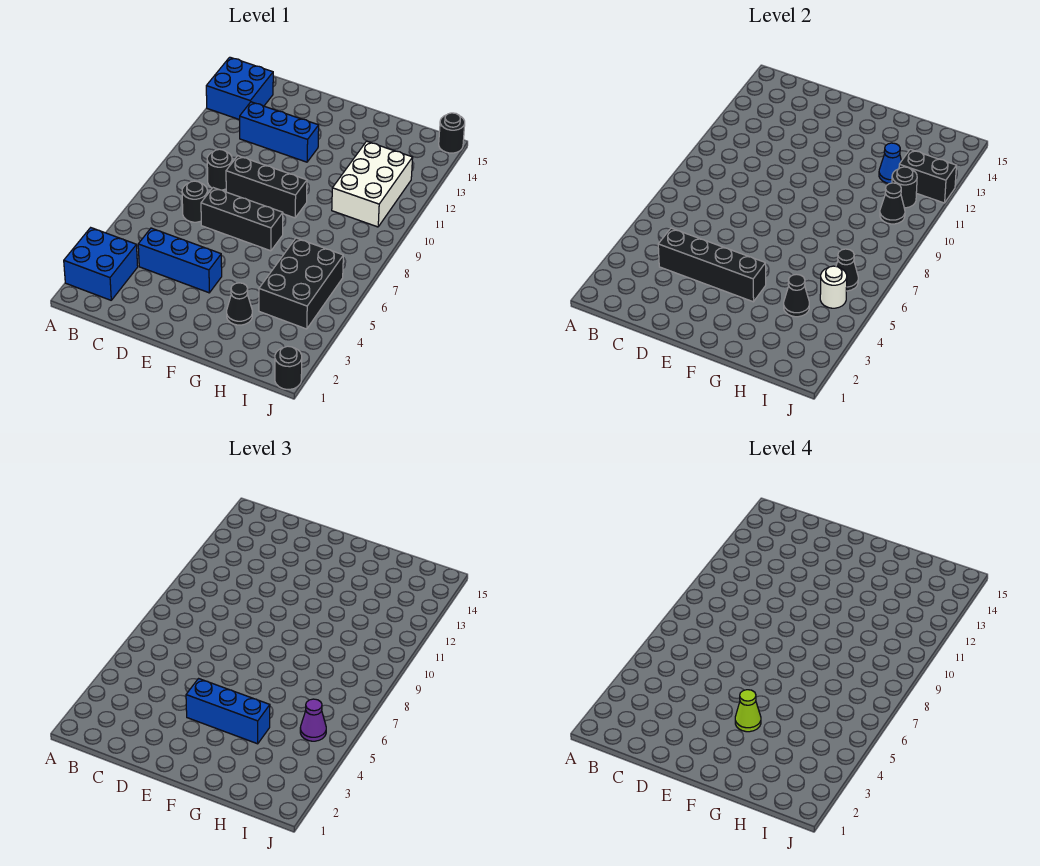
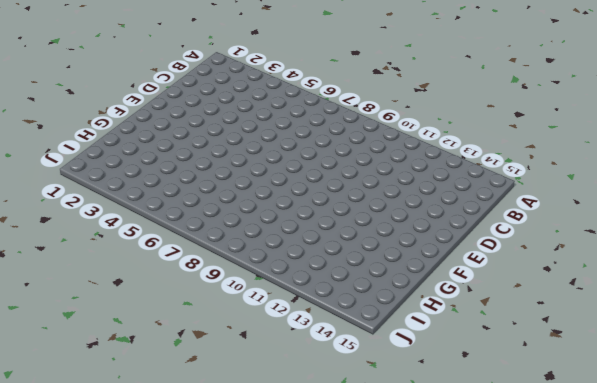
none -> blue brick A2:B3 level 1
none -> blue brick A13:B14 level 1
none -> blue brick C4:E4 level 1

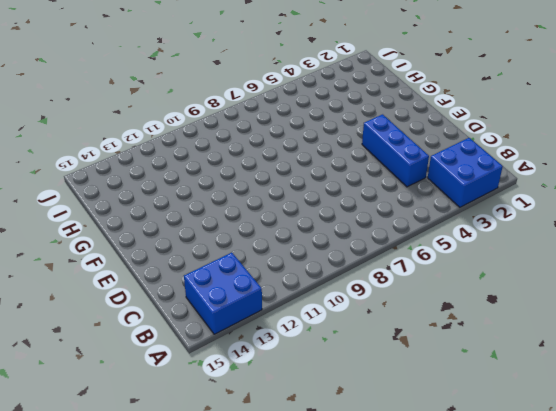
none -> black round brick C7 level 1
none -> black round brick C9 level 1
none -> blue brick C12:E12 level 1

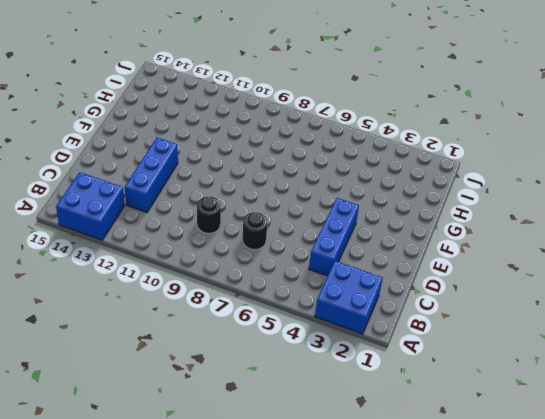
none -> black brick D7:F7 level 1
none -> black brick D9:F9 level 1
none -> black cone G3 level 1

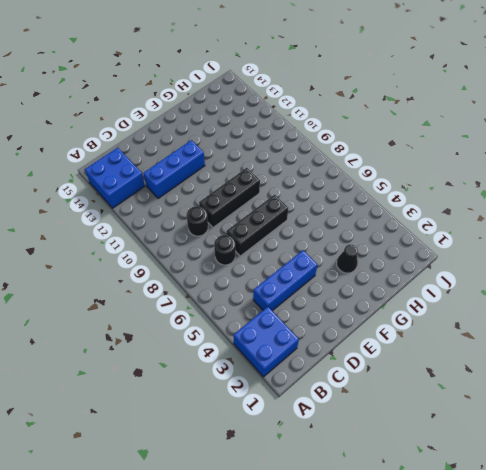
none -> black brick H4:I6 level 1
none -> white brick H10:I12 level 1
none -> black round brick J1 level 1

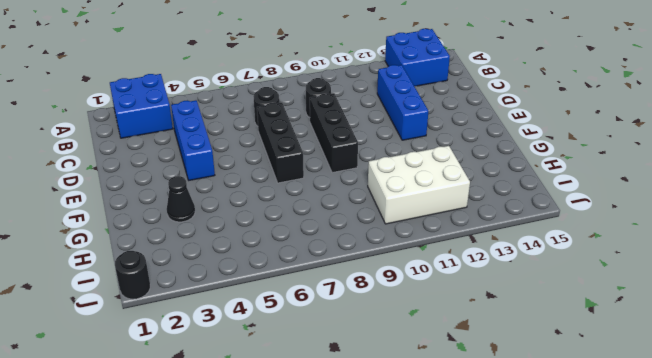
none -> black brick H4:I6 level 1
none -> black round brick J15 level 1
none -> black brick C4:F4 level 2

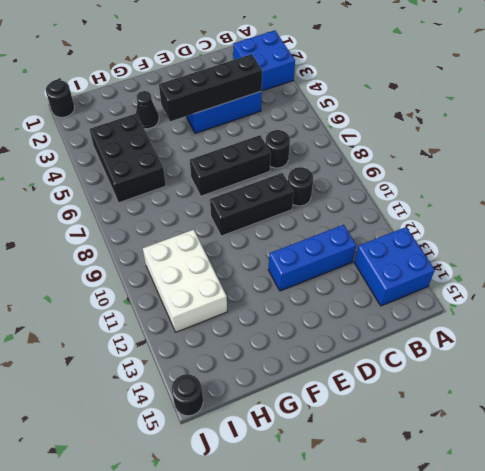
none -> black cone H4 level 2
none -> blue cone H12 level 2
none -> white round brick I5 level 2

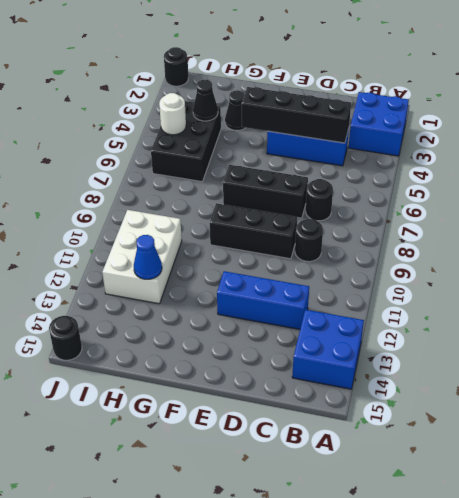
none -> black cone I6 level 2
none -> black cone I10 level 2
none -> black round brick I11 level 2

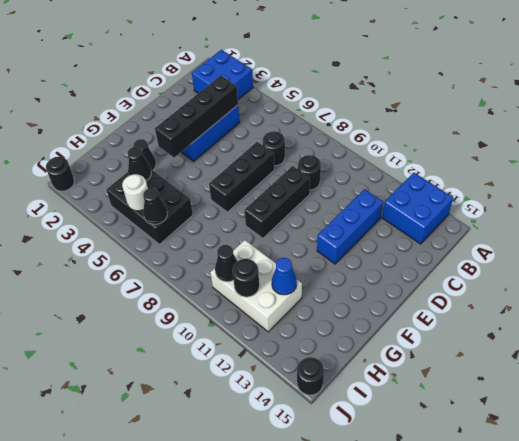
none -> black brick I12:J12 level 2
none -> blue brick E4:G4 level 3
none -> purple cone I5 level 3

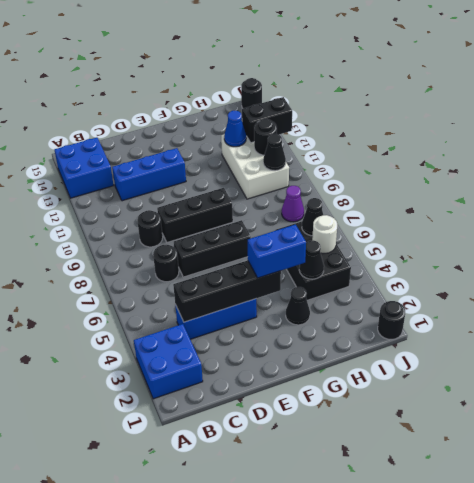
blue brick F4:G4 level 3 -> blue brick E4:G4 level 3
purple cone I8 level 1 -> purple cone I5 level 3
none -> lime cone F4 level 4

